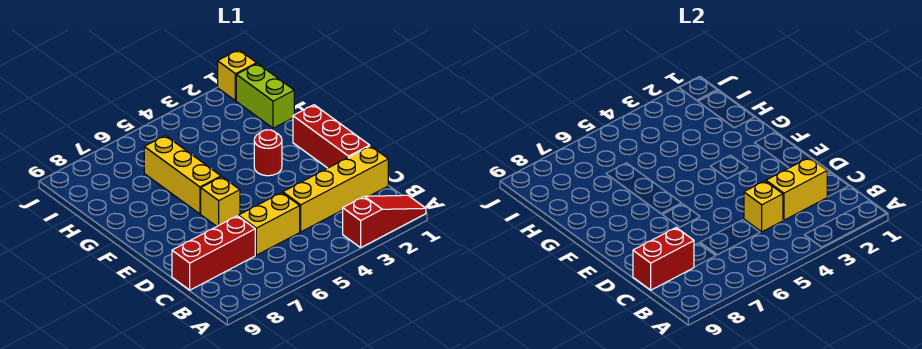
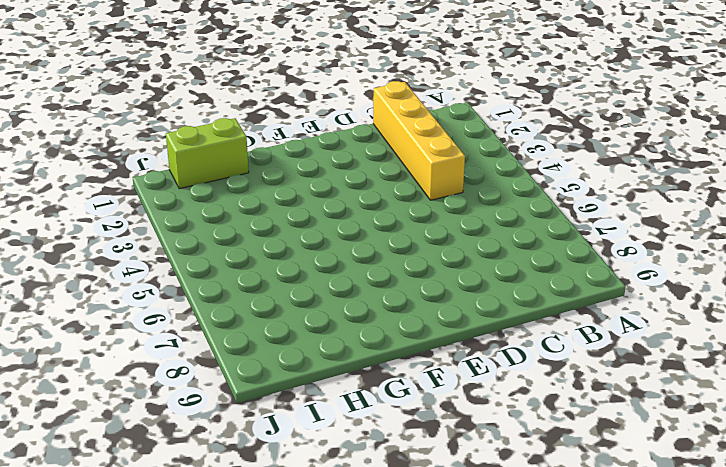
none -> red slope A1:A3 level 1 top 3
none -> yellow brick C5:C6 level 1
none -> red brick C7:C9 level 1

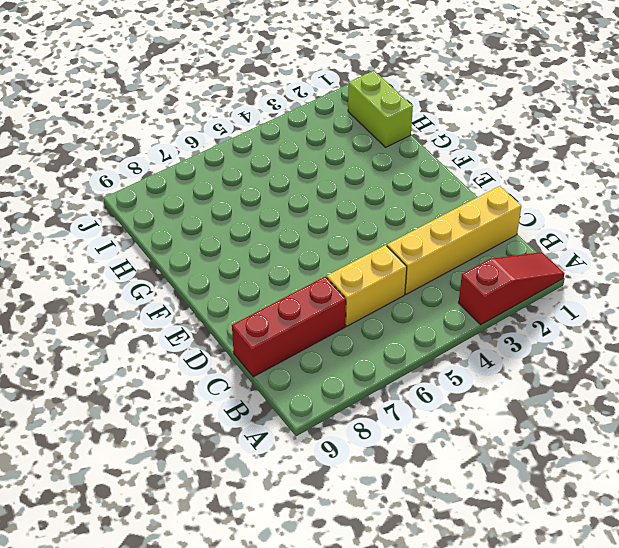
none -> red brick D1:F1 level 1
none -> yellow brick E6 level 1
none -> red round brick F3 level 1

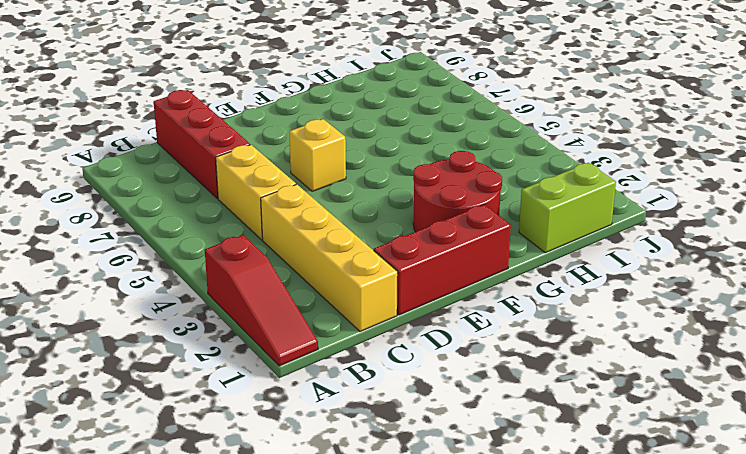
red round brick F2:G3 level 1 -> red round brick F3 level 1
none -> yellow brick F6:H6 level 1
none -> yellow brick J1 level 1
none -> yellow brick C2:C3 level 2

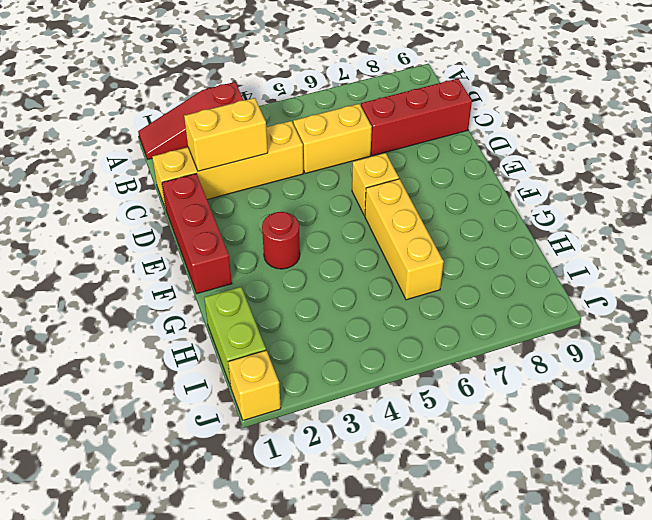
none -> yellow brick C4 level 2
none -> red brick C8:C9 level 2

